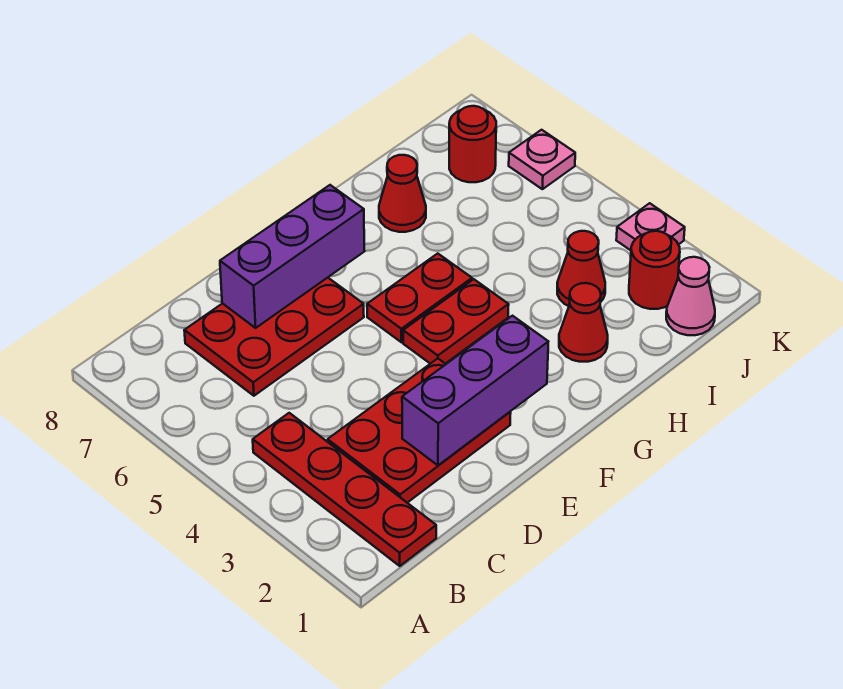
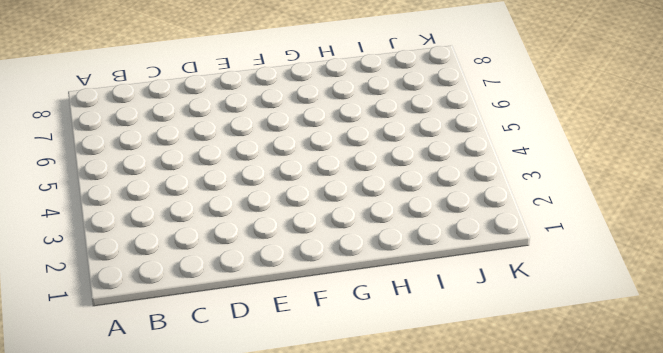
none -> red plate B1:B4 level 1
none -> red plate C2:E3 level 1
none -> red plate C6:E7 level 1

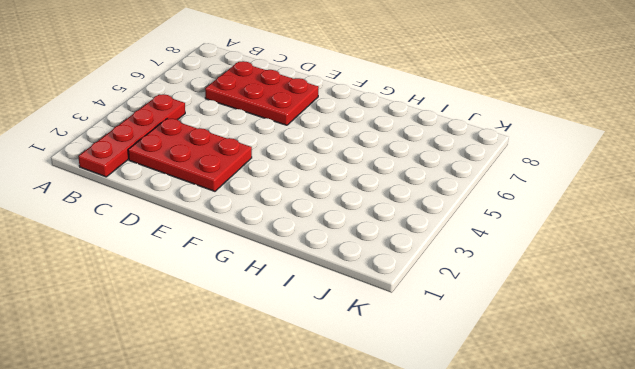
none -> red plate F4:G4 level 1
none -> red plate F5:G5 level 1
none -> red cone H2 level 1

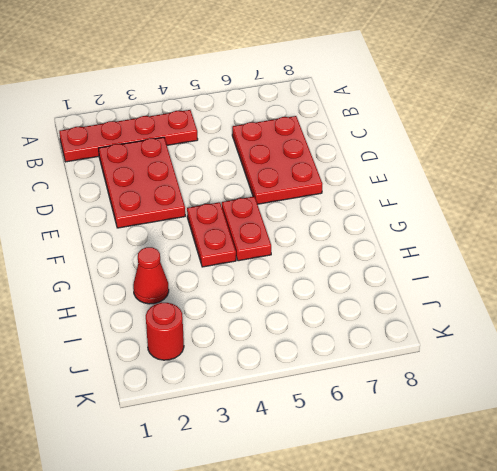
none -> red cone H7 level 1
none -> red cone I3 level 1
none -> pink cone J1 level 1

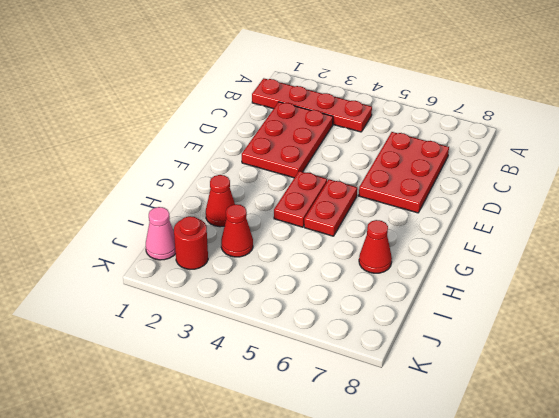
none -> red round brick J7 level 1
none -> pink plate K3 level 1
none -> pink plate K6 level 1

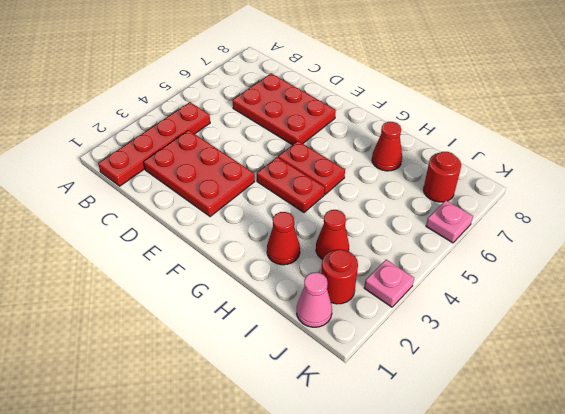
none -> purple brick D2:F2 level 2
none -> purple brick D7:F7 level 2

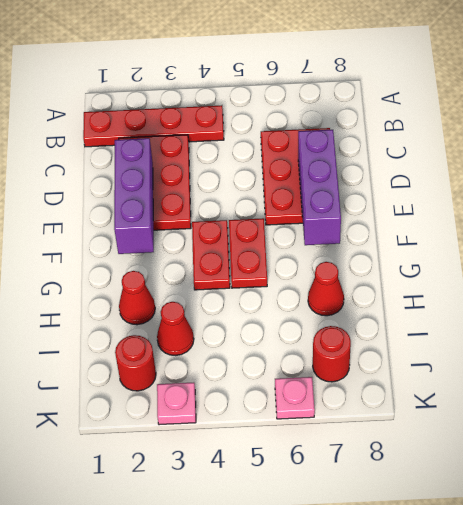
none -> pink cone J1 level 1

